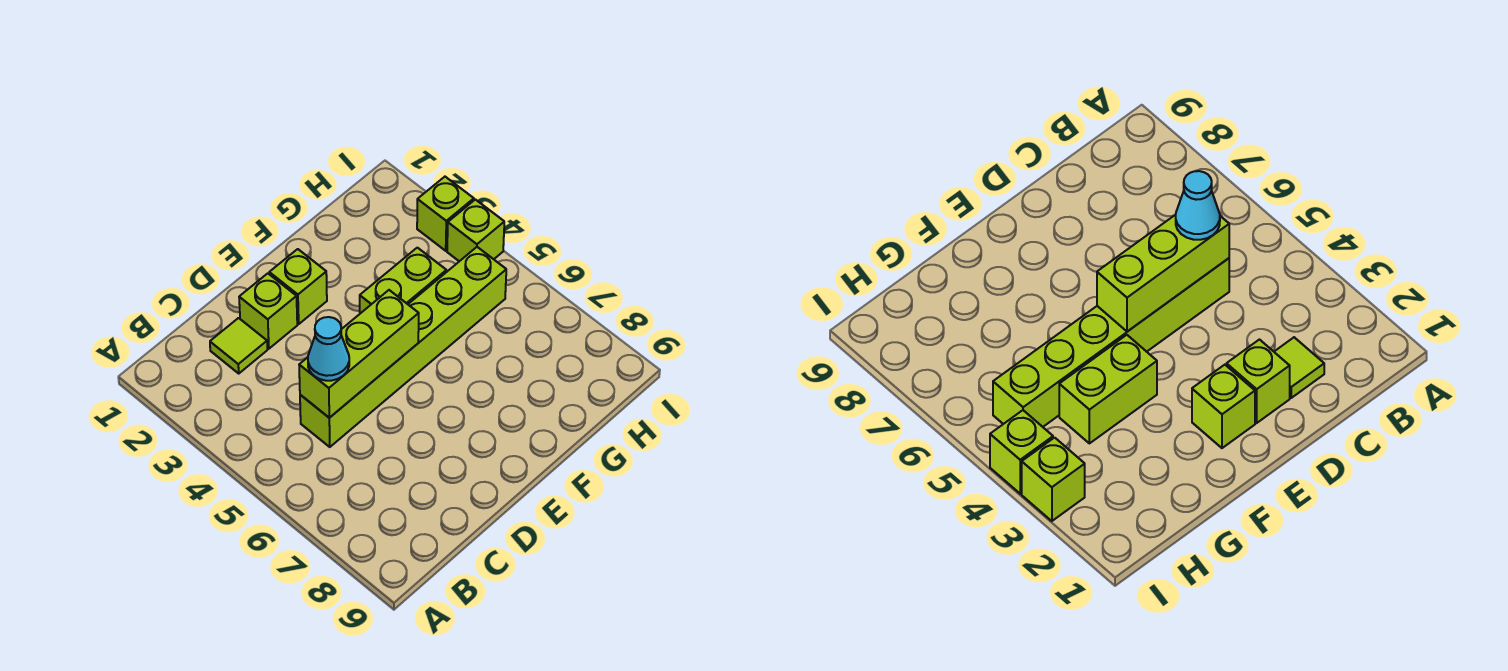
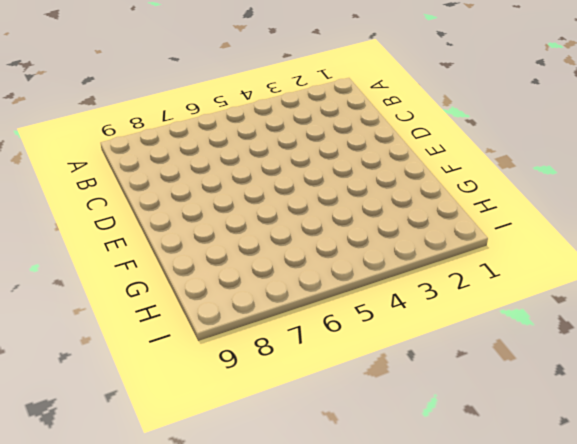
none -> lime tile C2 level 1
none -> lime brick C5:H5 level 1

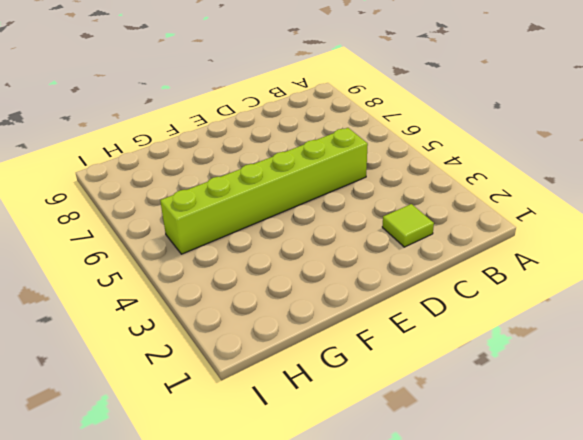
none -> lime brick D2 level 1
none -> lime brick E2 level 1

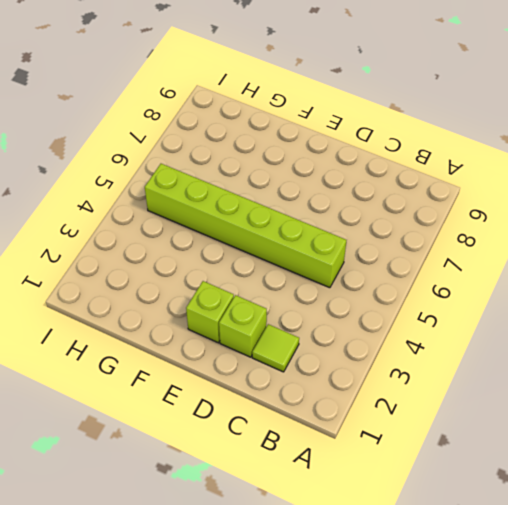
none -> lime brick F4:G4 level 1
none -> lime brick I3 level 1

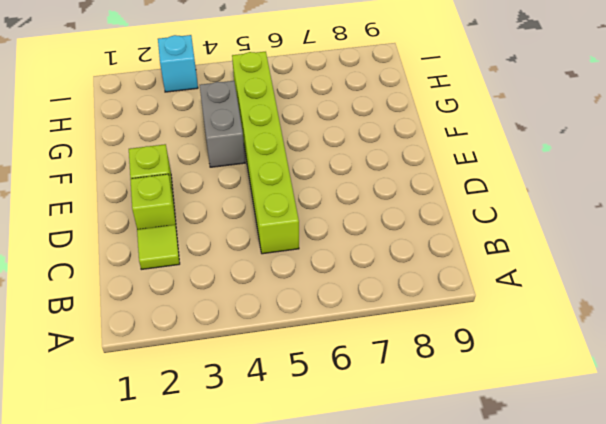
grey brick F4:G4 level 1 -> lime brick F4:G4 level 1
cyan brick I3 level 1 -> lime brick I3 level 1
none -> lime brick I4 level 1
none -> lime brick C5:E5 level 2

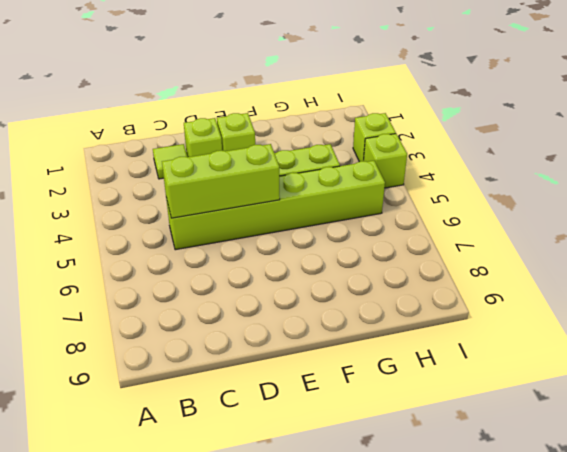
none -> cyan cone C5 level 3

